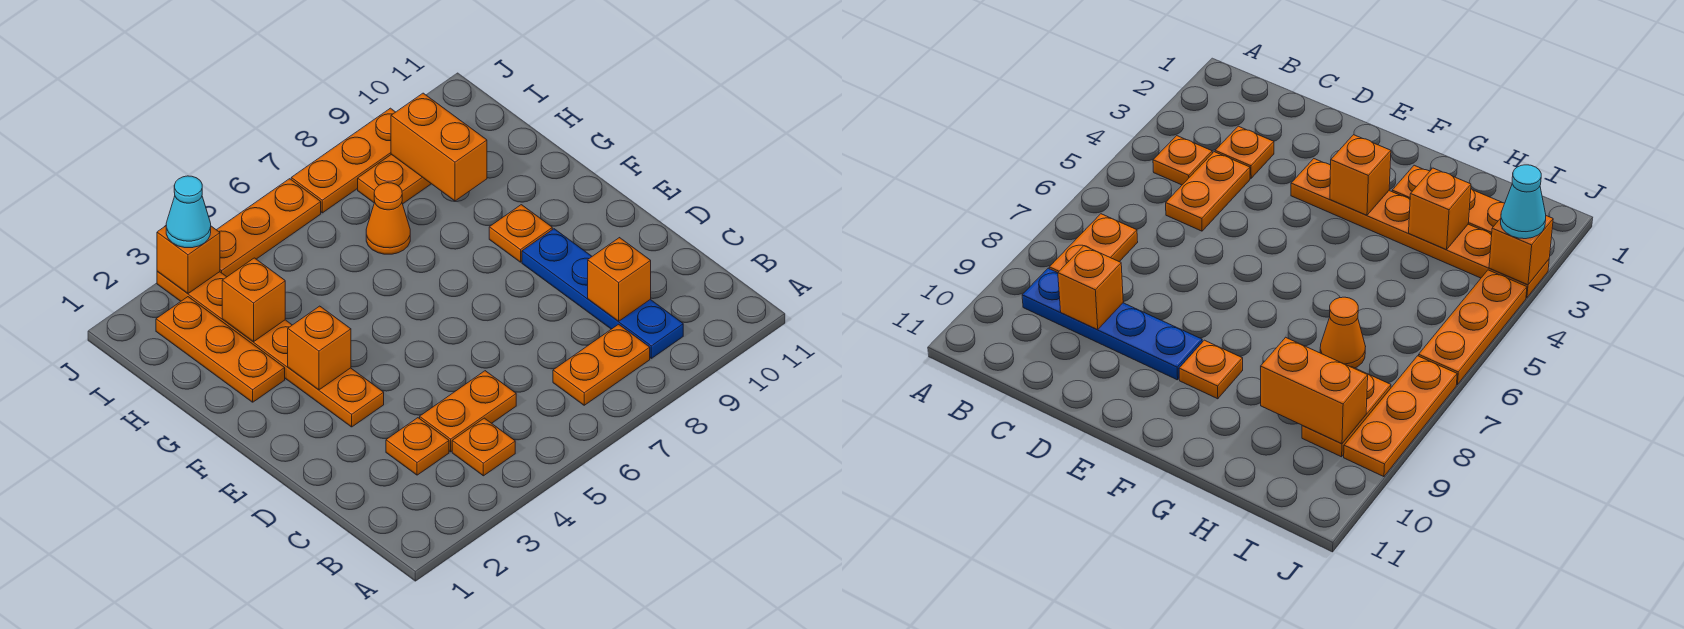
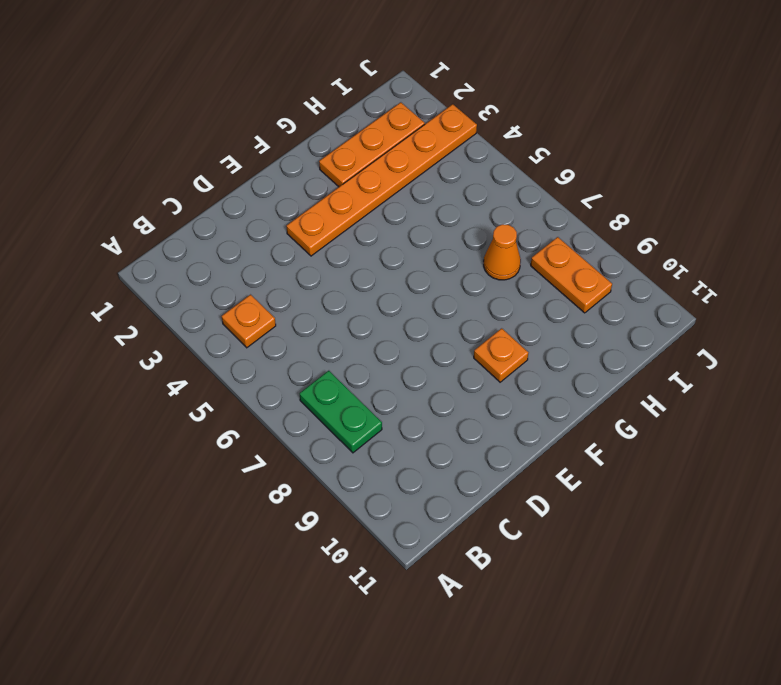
green plate B7:B8 level 1 -> orange plate B7:B8 level 1
none -> blue plate B9:E9 level 1
none -> orange plate C3 level 1
none -> orange plate C4:C5 level 1

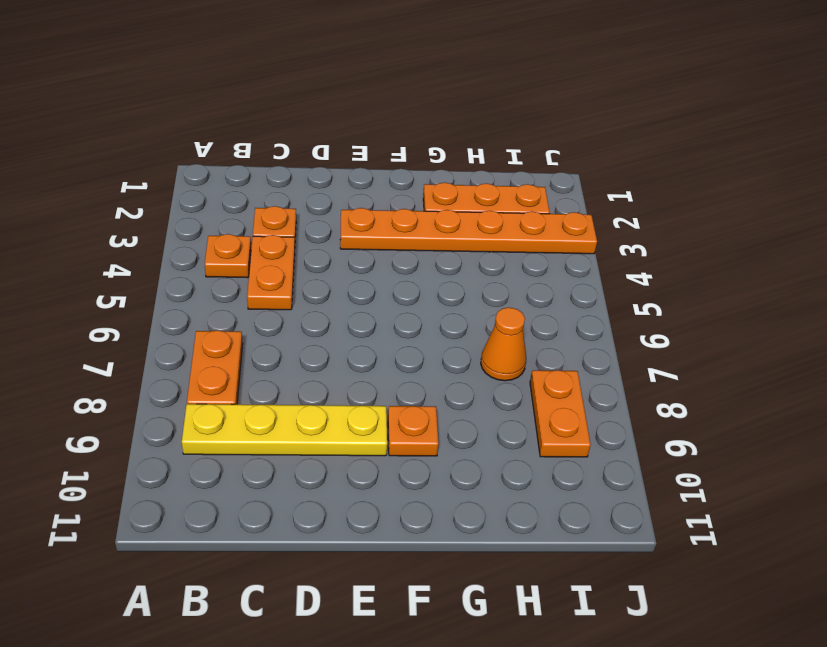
yellow plate B9:E9 level 1 -> blue plate B9:E9 level 1
none -> orange plate J4:J6 level 1
none -> orange plate J7:J9 level 1
none -> orange brick C9 level 2

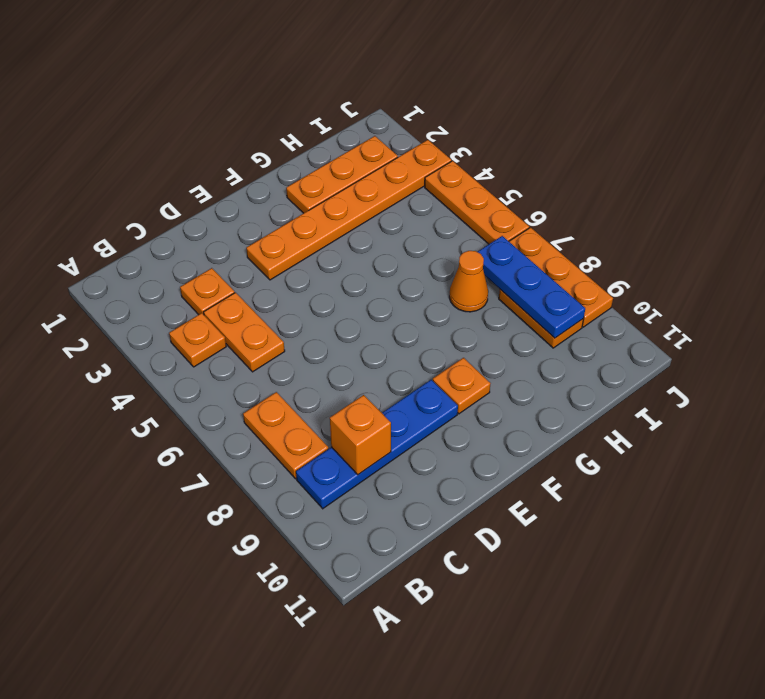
blue plate I7:I9 level 2 -> orange brick H9:I9 level 2
none -> orange brick F3 level 2
none -> orange brick H3 level 2
none -> orange brick J3 level 2

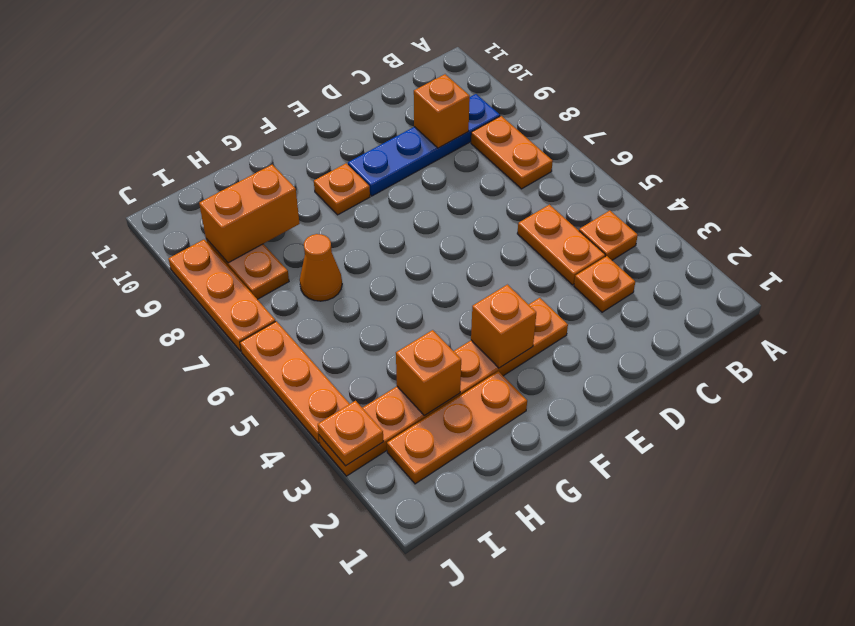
orange plate J3 level 2 -> orange brick J3 level 2
none -> cyan cone J3 level 3

